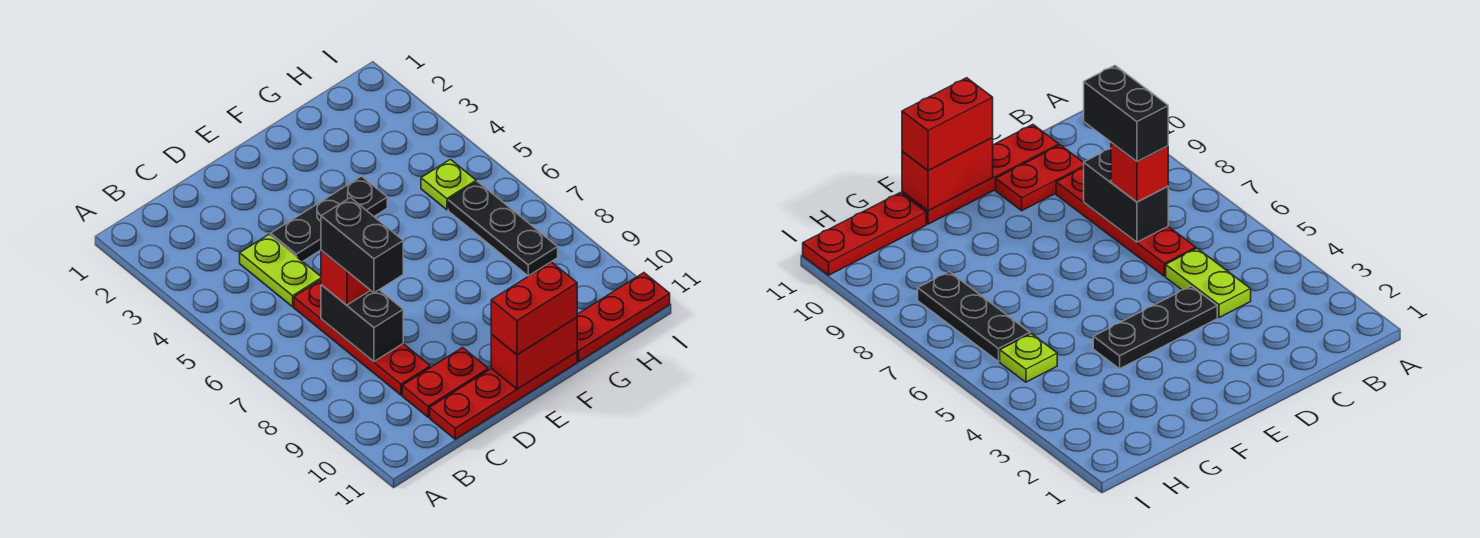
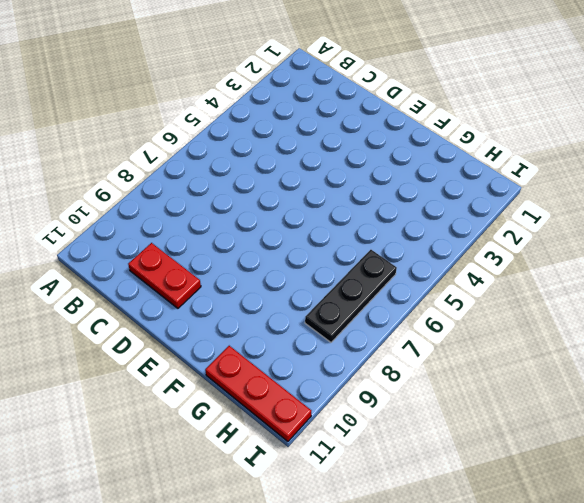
none -> lime plate C4:C5 level 1
none -> red plate C6:C9 level 1
none -> red plate C11:F11 level 1

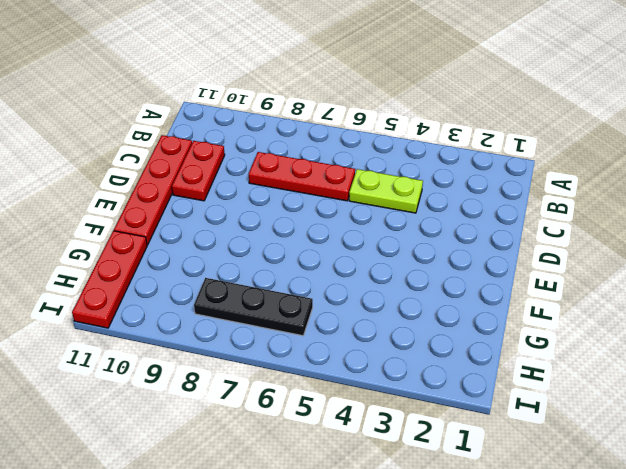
red plate C6:C8 level 1 -> red plate C6:C9 level 1
none -> black plate D4:F4 level 1
none -> lime plate H5 level 1
none -> black brick C7:C8 level 2

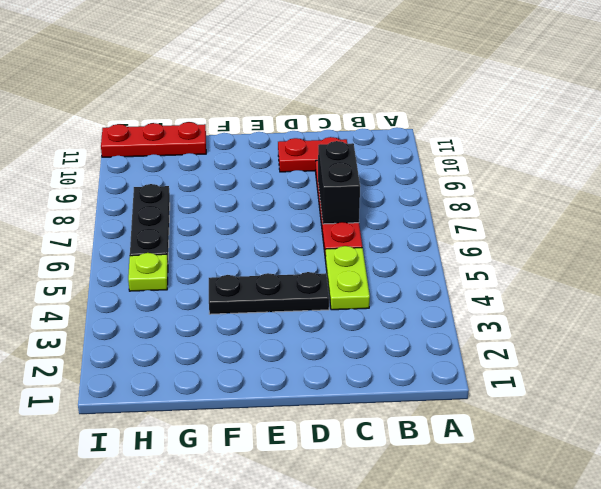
none -> red plate C11:F11 level 1
none -> red brick E11:F11 level 2
none -> red brick C7 level 3

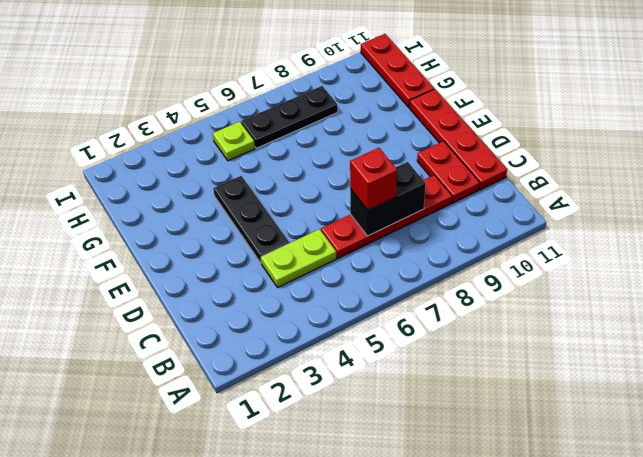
none -> red brick E11:F11 level 2
none -> red brick E11:F11 level 3
none -> black brick C7:C8 level 4

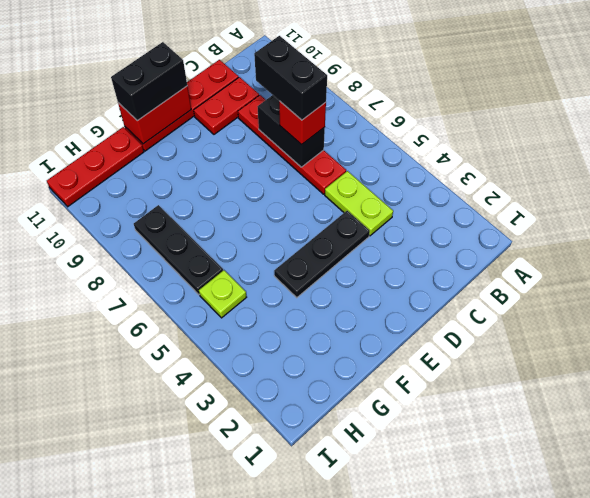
black brick E11:F11 level 3 -> red brick E11:F11 level 3

